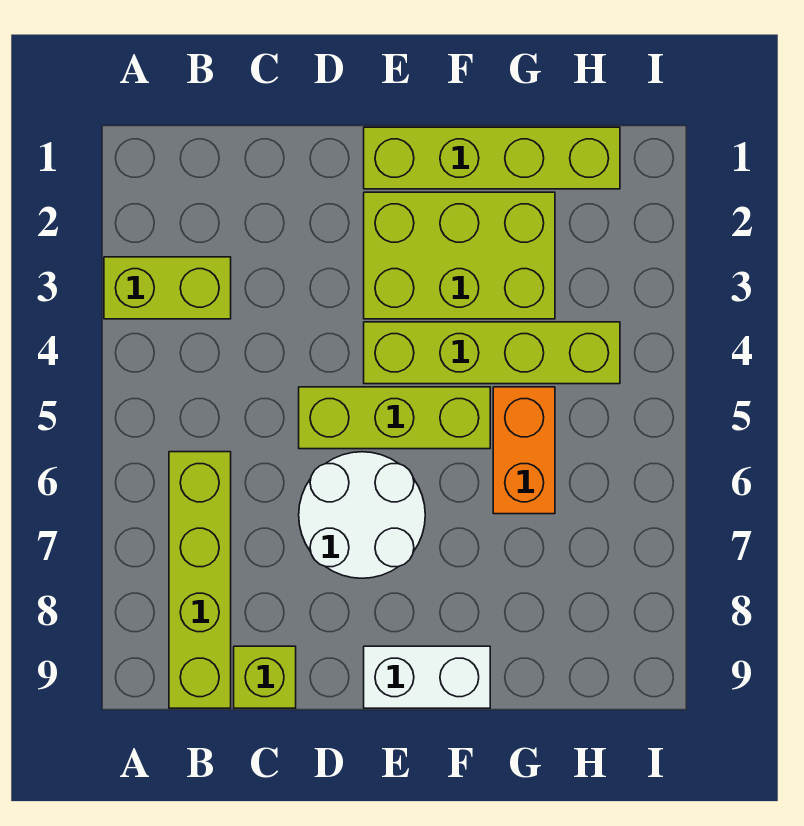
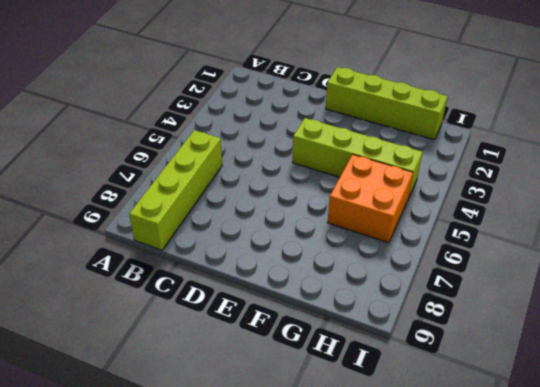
orange brick G5:H6 level 1 -> orange brick G5:G6 level 1
none -> lime brick A3:B3 level 1
none -> lime brick C9 level 1

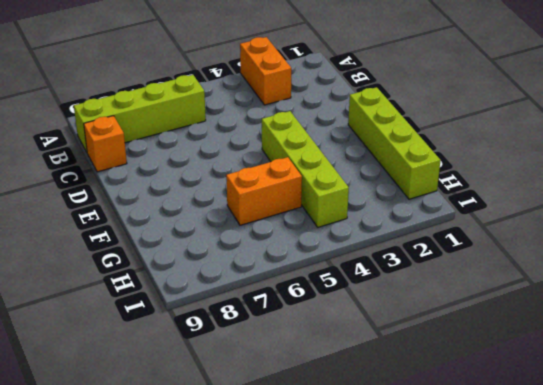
orange brick A3:B3 level 1 -> lime brick A3:B3 level 1
orange brick C9 level 1 -> lime brick C9 level 1
none -> lime brick D5:F5 level 1
none -> white round brick D6:E7 level 1

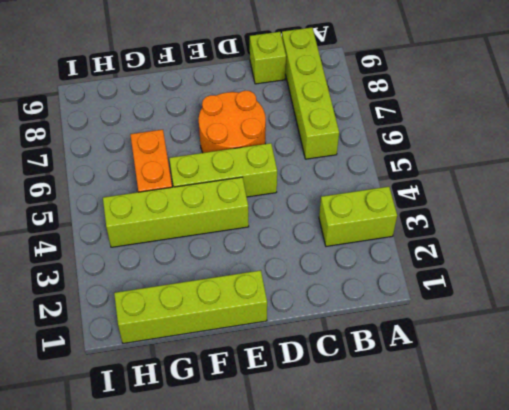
orange round brick D6:E7 level 1 -> white round brick D6:E7 level 1
none -> lime brick E2:G3 level 1
none -> white brick E9:F9 level 1

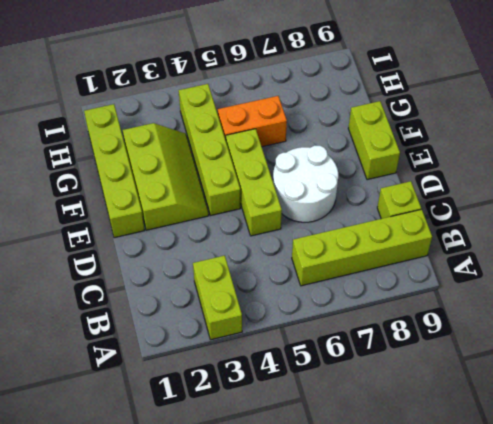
lime slope E2:G3 level 1 top 2 -> lime brick E2:G3 level 1
lime brick E9:F9 level 1 -> white brick E9:F9 level 1

